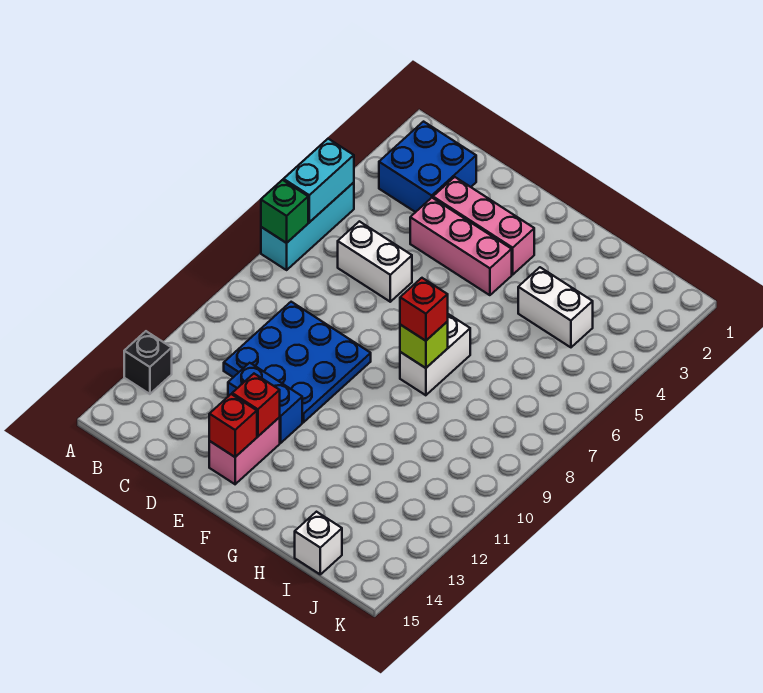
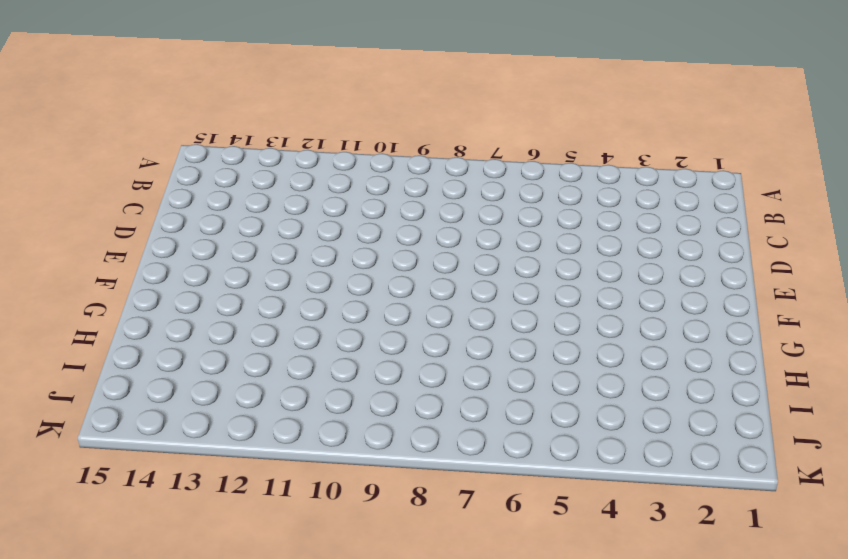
none -> cyan brick A5:A7 level 1
none -> black brick A13 level 1
none -> blue brick B2:C3 level 1

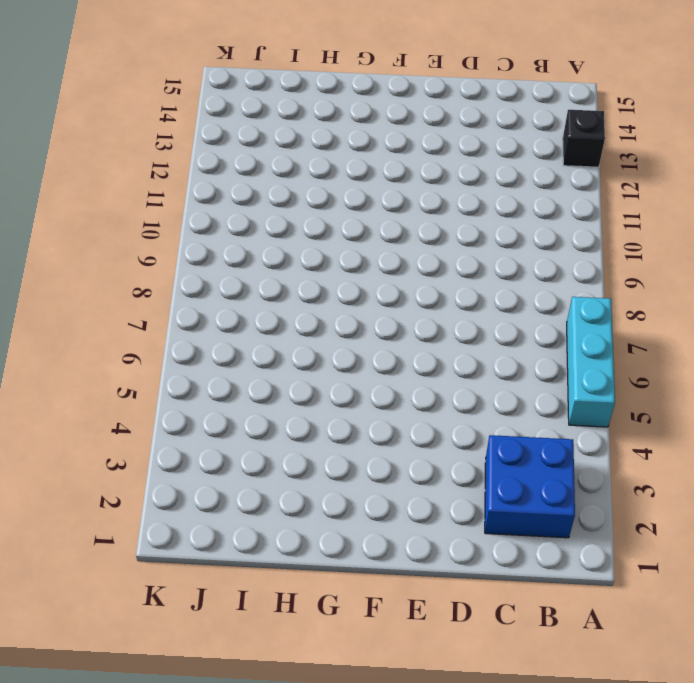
none -> white brick C6:D6 level 1
none -> blue plate C9:E11 level 1
none -> pink brick D3:F3 level 1

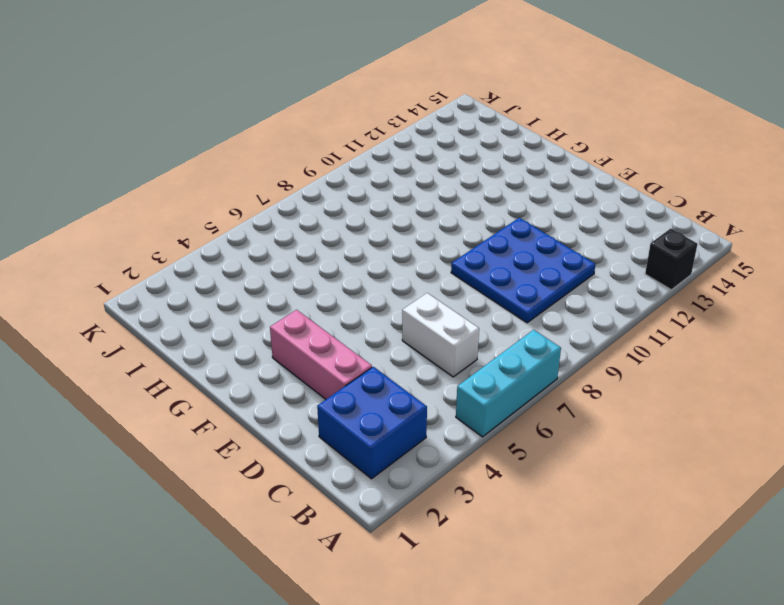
none -> pink brick D4:F4 level 1
none -> blue brick D12:E12 level 1
none -> pink brick E13:E14 level 1

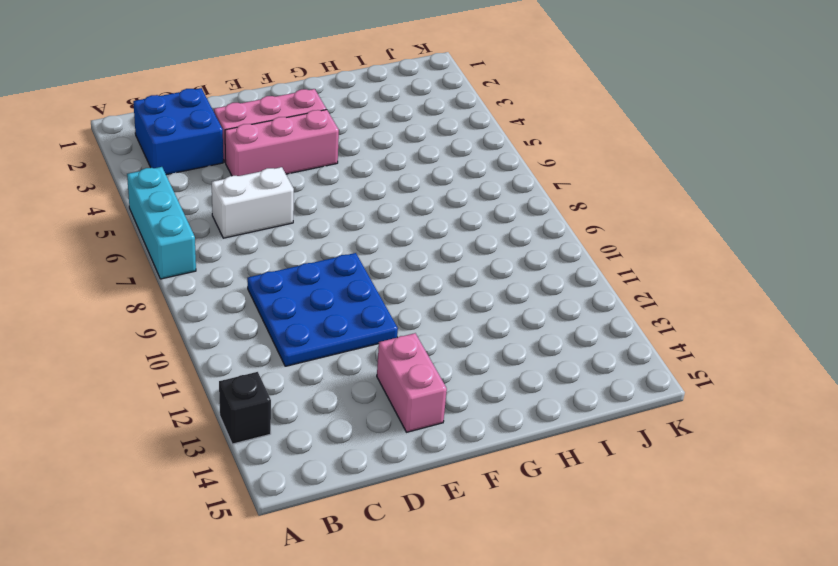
none -> blue brick D12:E12 level 1
none -> white brick G7:G8 level 1
none -> white brick H4:I4 level 1

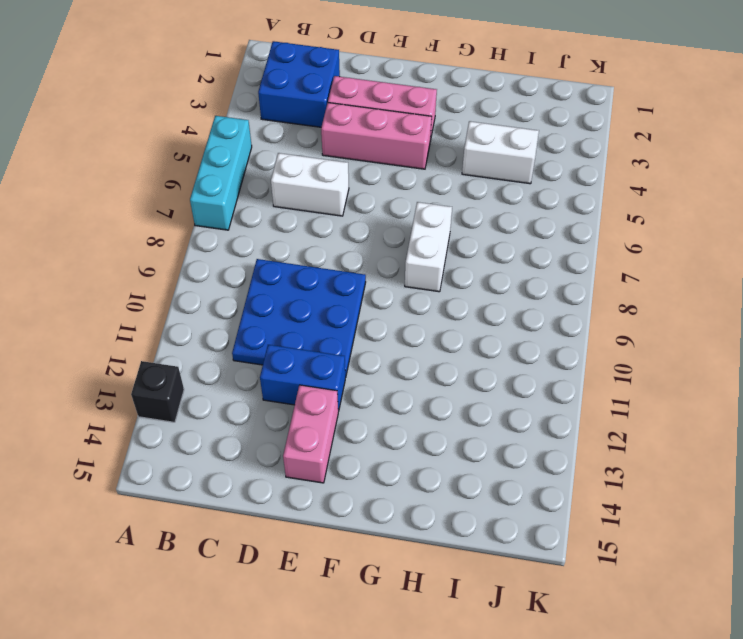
none -> white brick I15 level 1
none -> cyan brick A5:A6 level 2
none -> green brick A7 level 2

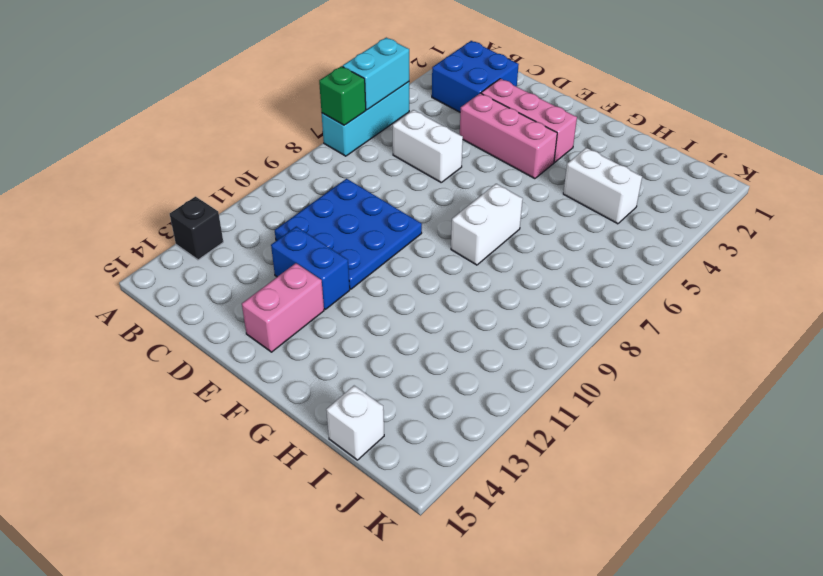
none -> red brick E13 level 2
none -> red brick E14 level 2
none -> lime brick G8 level 2

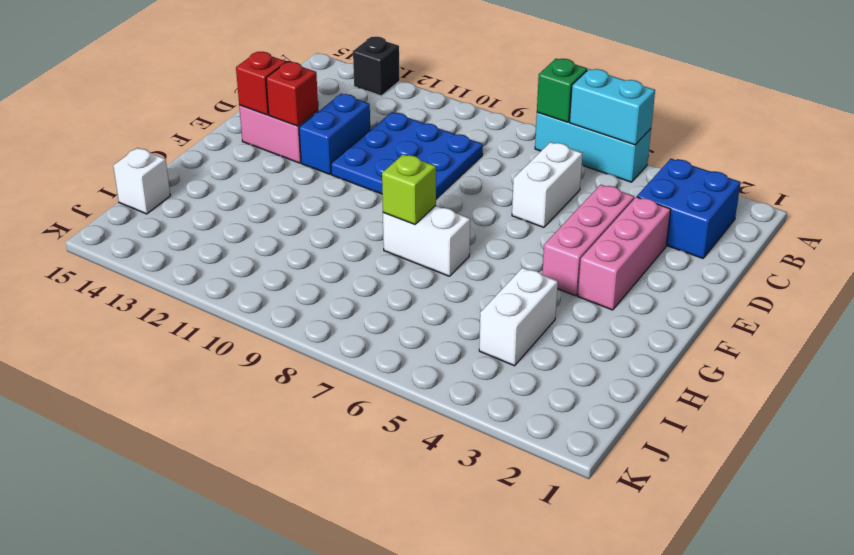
none -> red brick G8 level 3

